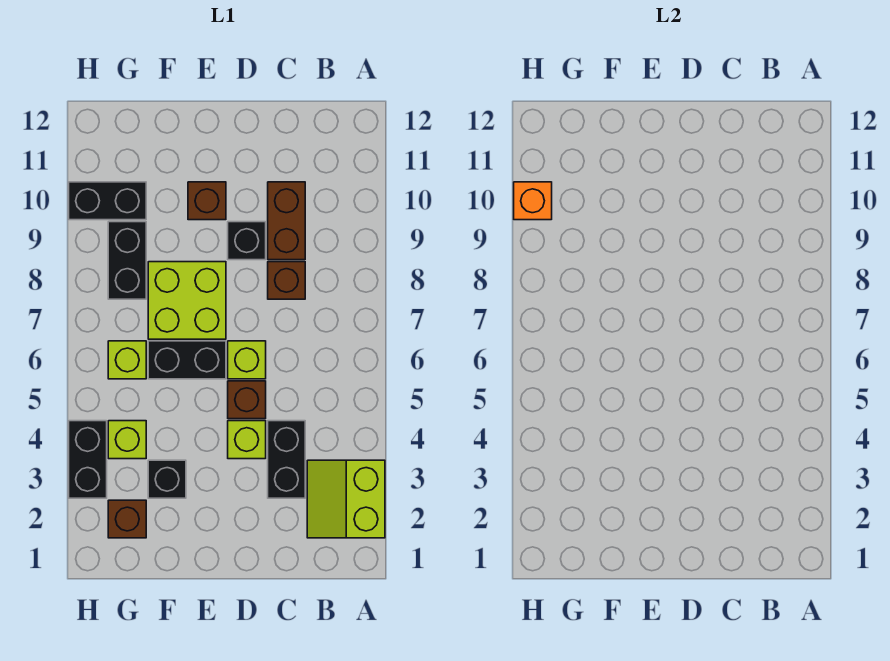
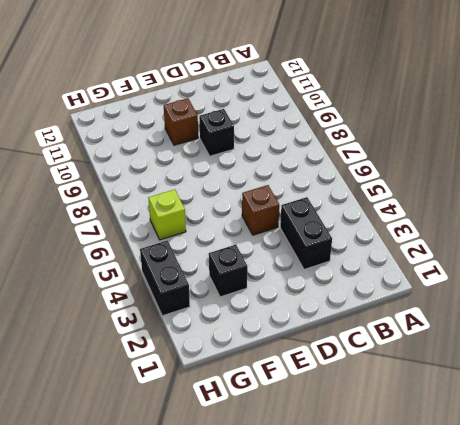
none -> lime slope A2:B3 level 1 top A
none -> brown brick C8 level 1
none -> brown brick C9:C10 level 1

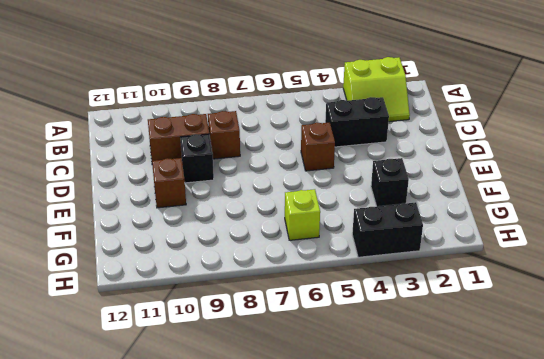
none -> lime brick D4 level 1
none -> lime brick D6 level 1
none -> black brick E6:F6 level 1

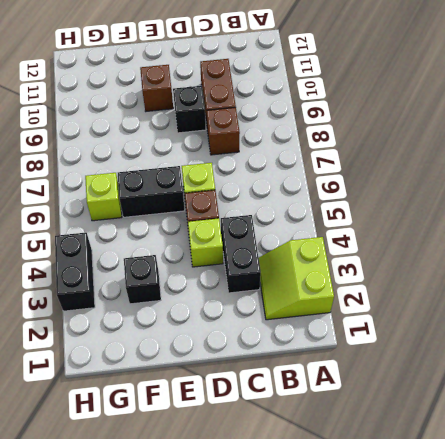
none -> lime brick E7:F8 level 1
none -> brown brick G2 level 1
none -> lime brick G4 level 1

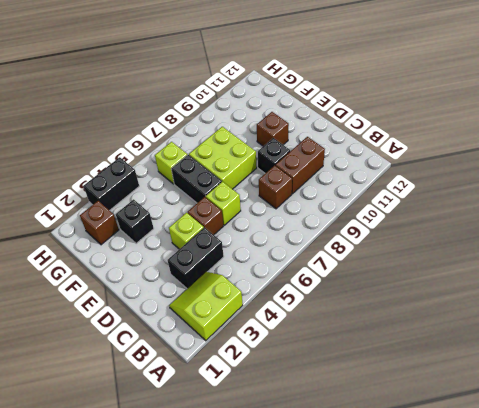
none -> lime brick G4 level 1
none -> black brick G8:G9 level 1
none -> black brick G10:H10 level 1

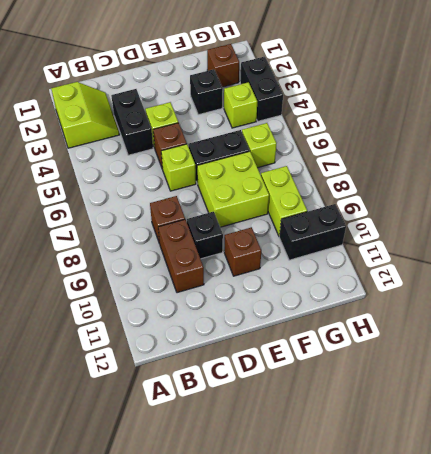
lime brick G8:G9 level 1 -> black brick G8:G9 level 1
none -> orange brick H10 level 2

